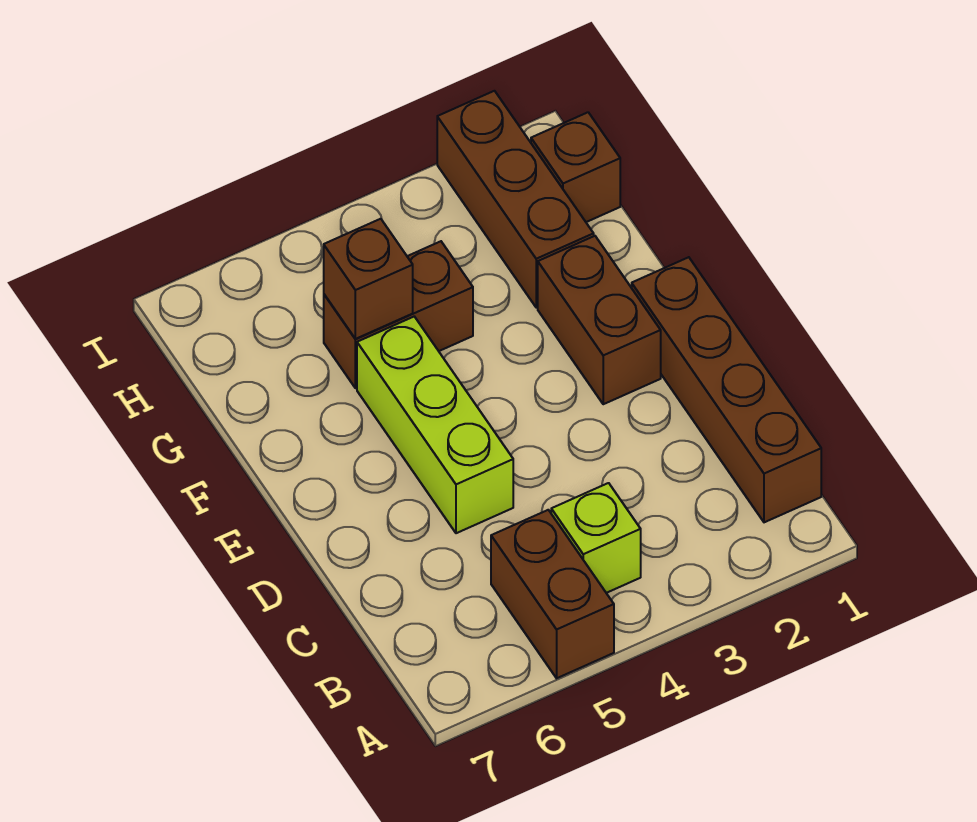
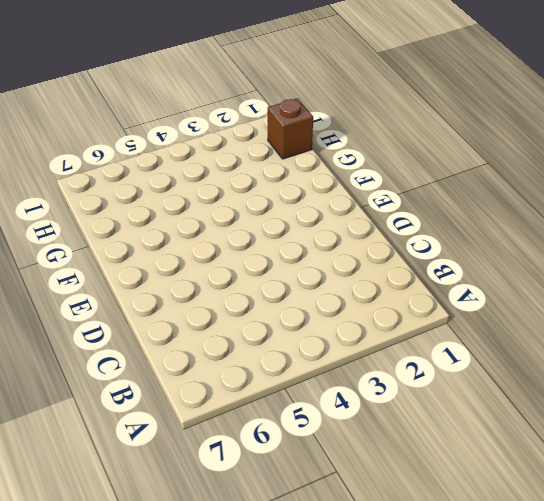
none -> brown brick A5:B5 level 1
none -> brown brick B1:E1 level 1

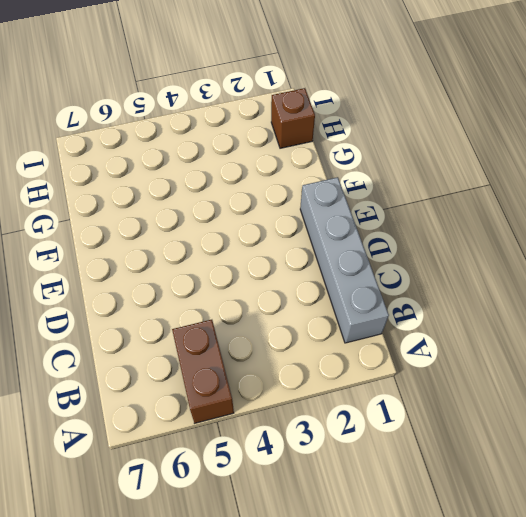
grey brick B1:E1 level 1 -> brown brick B1:E1 level 1
none -> lime brick B4 level 1
none -> lime brick D5:F5 level 1

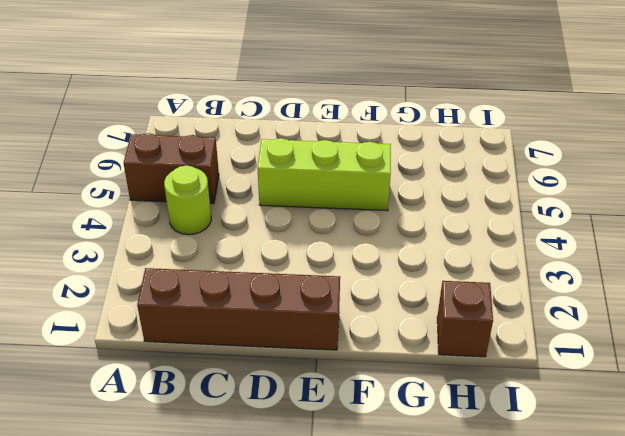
lime round brick B4 level 1 -> lime brick B4 level 1
none -> brown brick E2:F2 level 1
none -> brown brick G2:I2 level 1

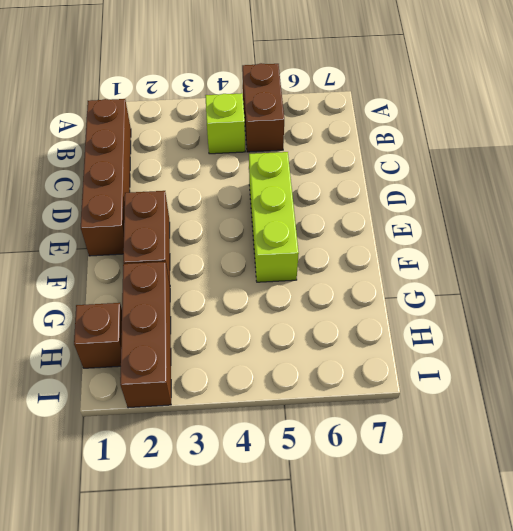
none -> brown brick G4:G5 level 1
none -> brown brick G5 level 2

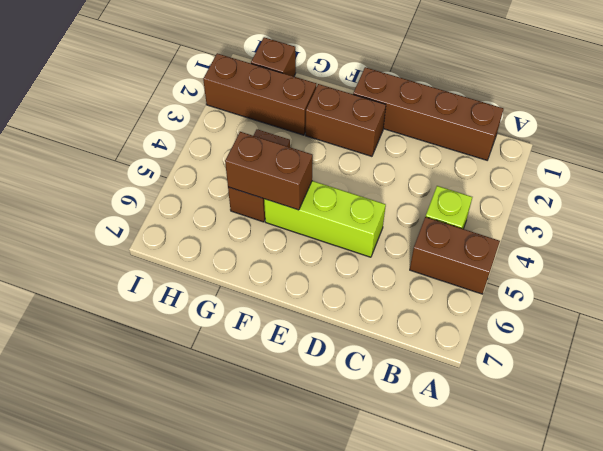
brown brick F5:G5 level 2 -> brown brick G5 level 2

